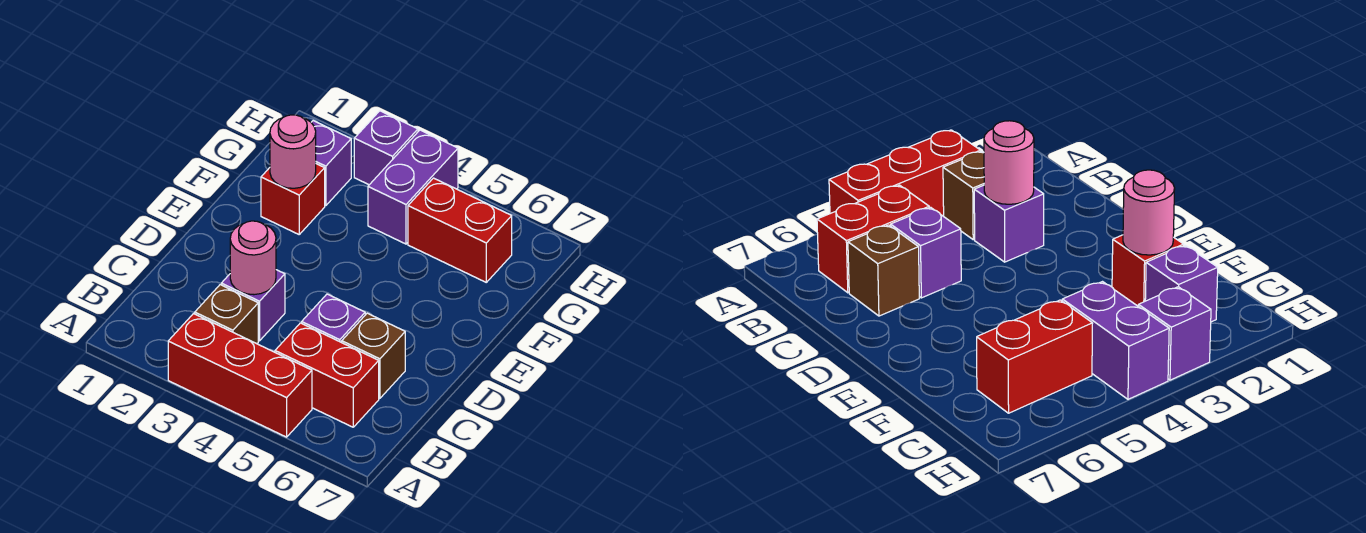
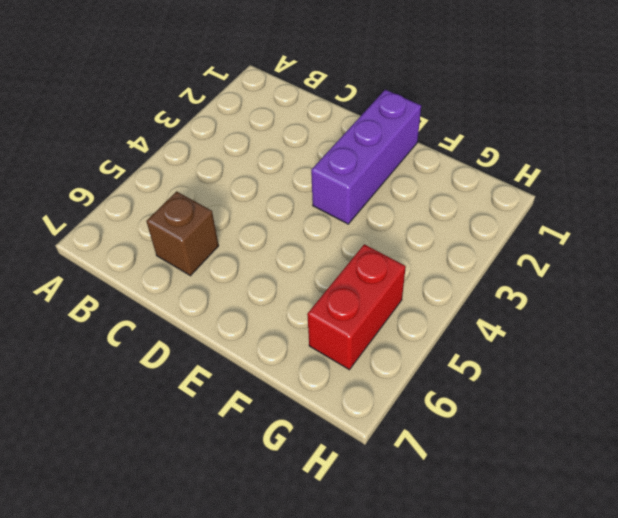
purple brick E1:E3 level 1 -> none
none -> red brick A3:A5 level 1
none -> brown brick B3 level 1
none -> red brick B5:B6 level 1

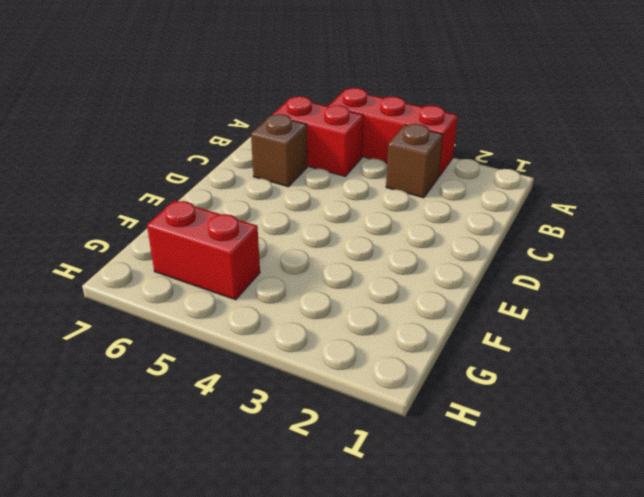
none -> purple brick C3 level 1
none -> purple brick C5 level 1
none -> red brick F2 level 1

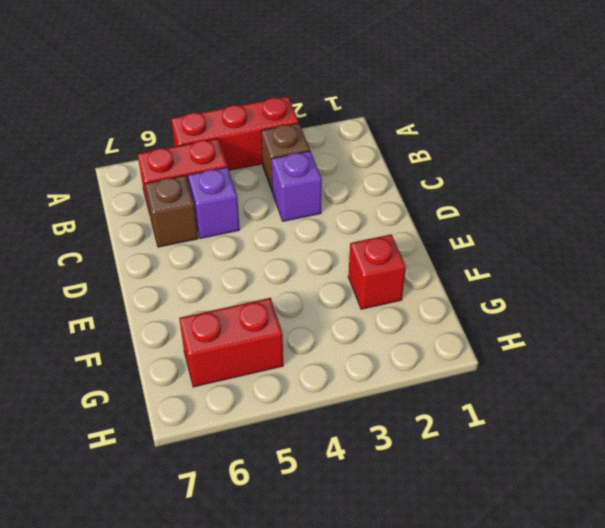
none -> purple brick G2 level 1
none -> purple brick G4:H4 level 1
none -> purple brick H3 level 1

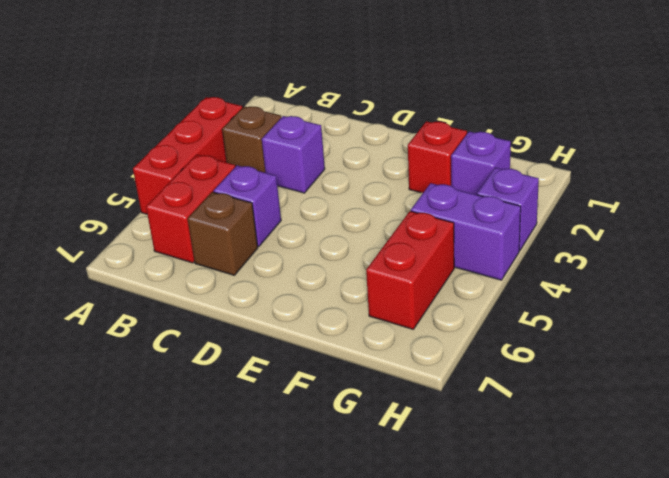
none -> pink round brick C3 level 2
none -> pink round brick F2 level 2

